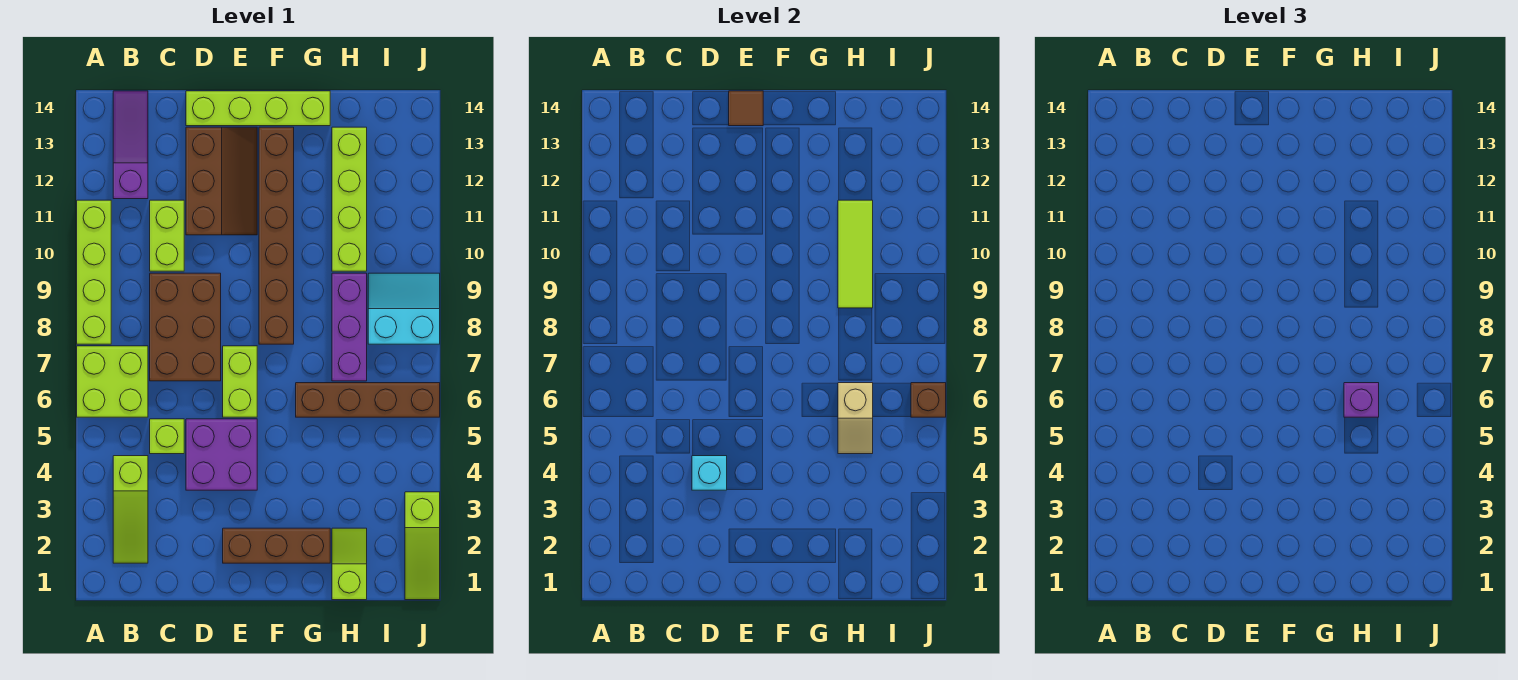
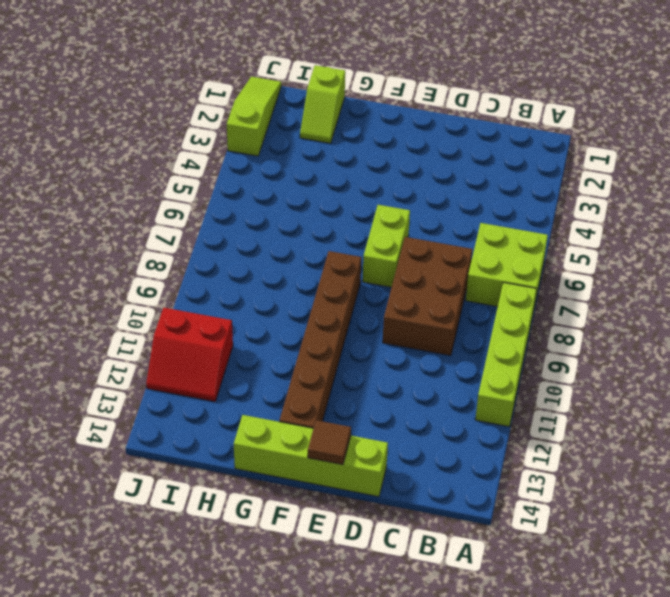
red slope I11:J12 level 1 top 11 -> none
none -> lime slope B2:B4 level 1 top 4
none -> purple slope B12:B14 level 1 top 12
none -> lime brick C5 level 1

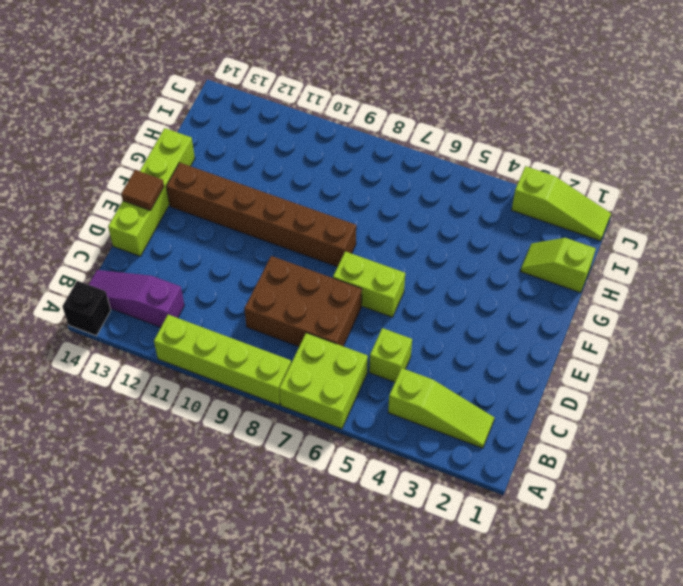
black brick A14 level 1 -> none
none -> lime brick C10:C11 level 1
none -> purple brick D4:E5 level 1
none -> brown slope D11:E13 level 1 top D

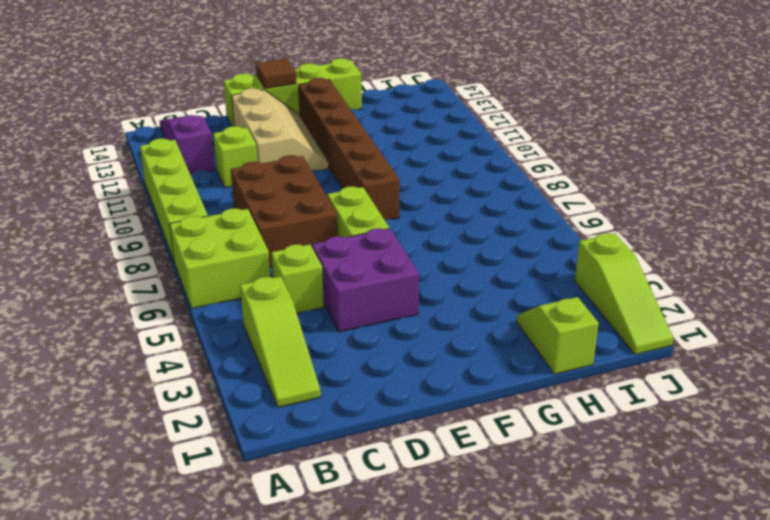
lime brick C11 level 1 -> lime brick C10:C11 level 1
tan slope D11:E13 level 1 top D -> brown slope D11:E13 level 1 top D
none -> brown brick E2:G2 level 1
none -> brown brick G6:J6 level 1
none -> purple brick H7:H9 level 1

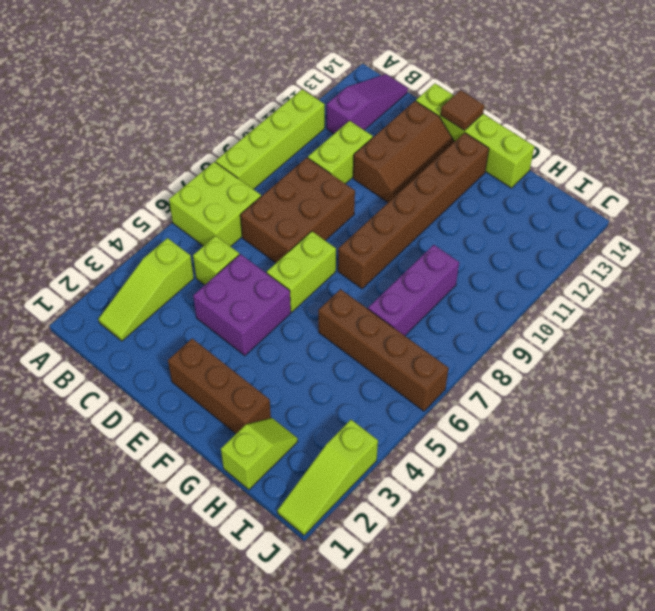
none -> lime brick H10:H13 level 1
none -> cyan slope I8:J9 level 1 top 8
none -> cyan brick D4 level 2

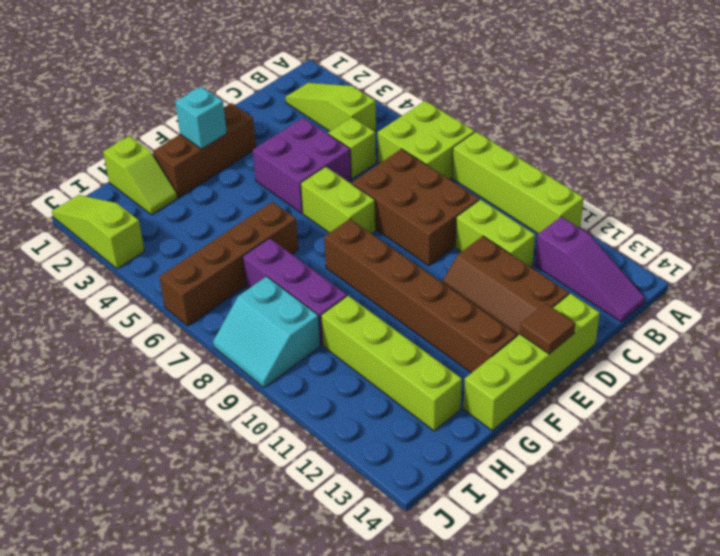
cyan brick F2 level 2 -> cyan brick D4 level 2
cyan slope I8:J9 level 1 top I -> cyan slope I8:J9 level 1 top 8
none -> tan slope H5:H6 level 2 top 6
none -> lime tile H9:H11 level 2
none -> brown brick J6 level 2

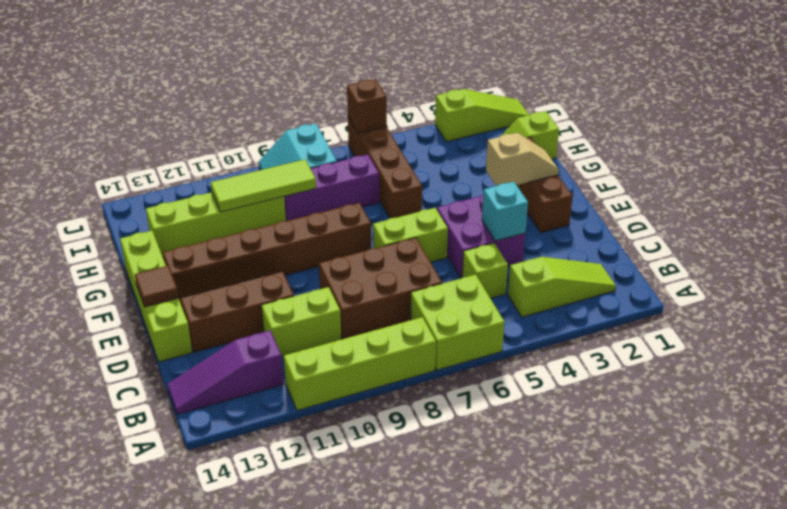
tan slope F2:F3 level 2 top 3 -> tan slope H5:H6 level 2 top 6
none -> purple brick H6 level 3

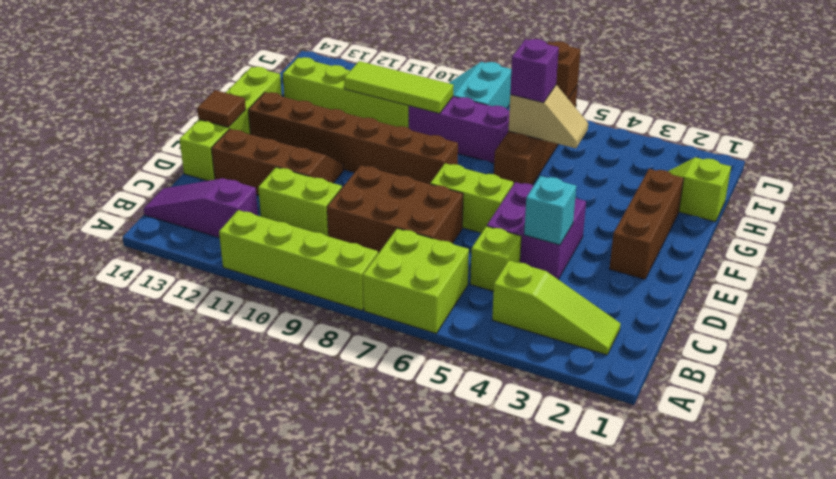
none -> lime slope J1:J3 level 1 top 3

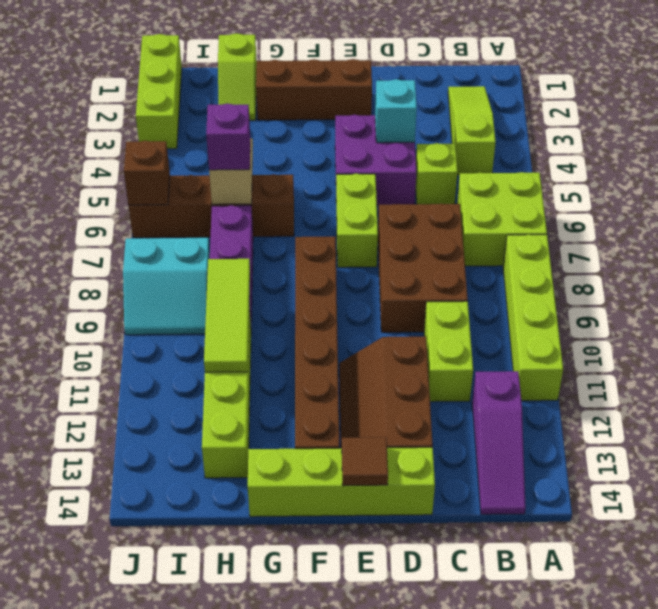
lime brick J1:J3 level 1 -> lime slope J1:J3 level 1 top 3

